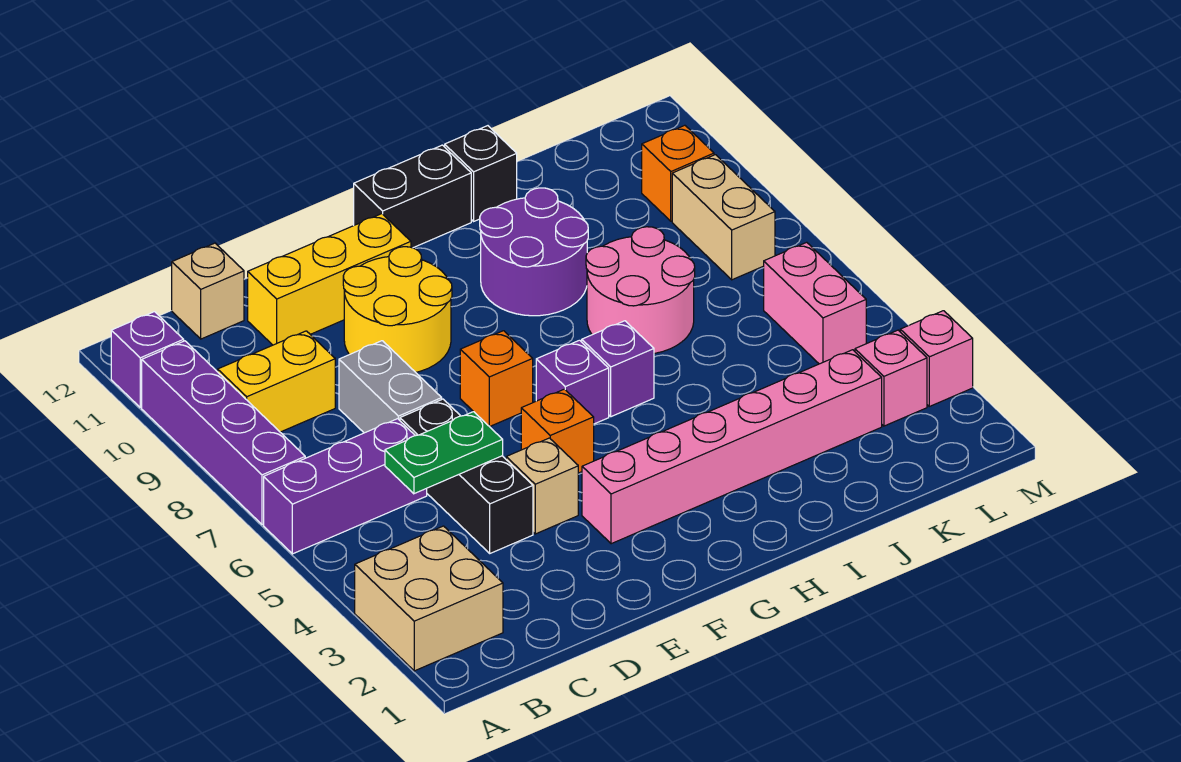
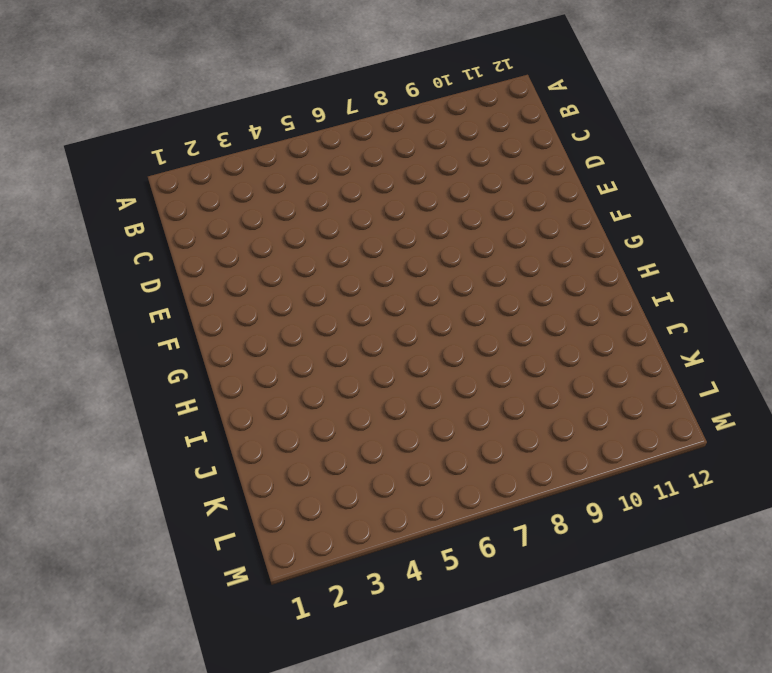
none -> tan brick A2:B3 level 1
none -> purple brick A6:C6 level 1
none -> purple brick A7:A10 level 1

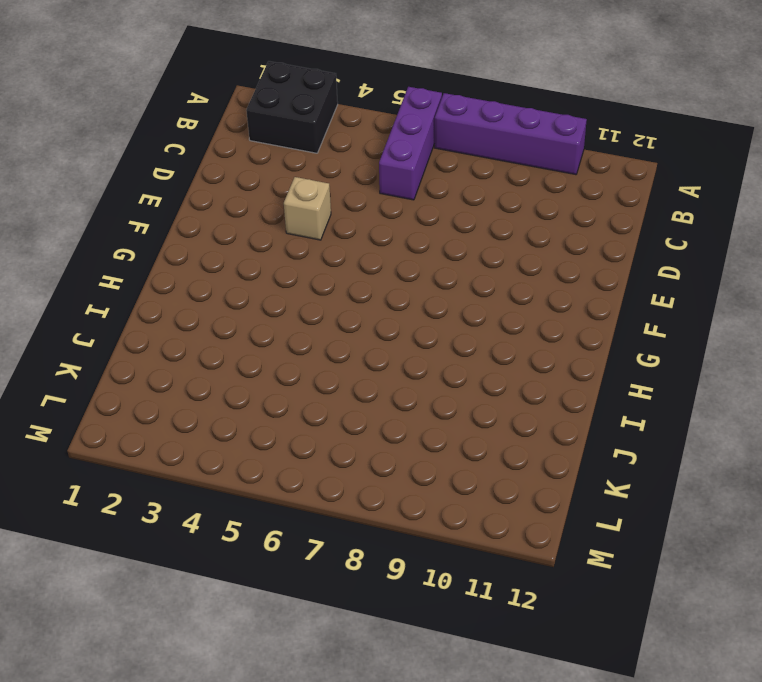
black brick A2:B3 level 1 -> tan brick A2:B3 level 1
none -> purple brick A11 level 1
none -> yellow brick B9:C9 level 1
none -> tan brick C12 level 1

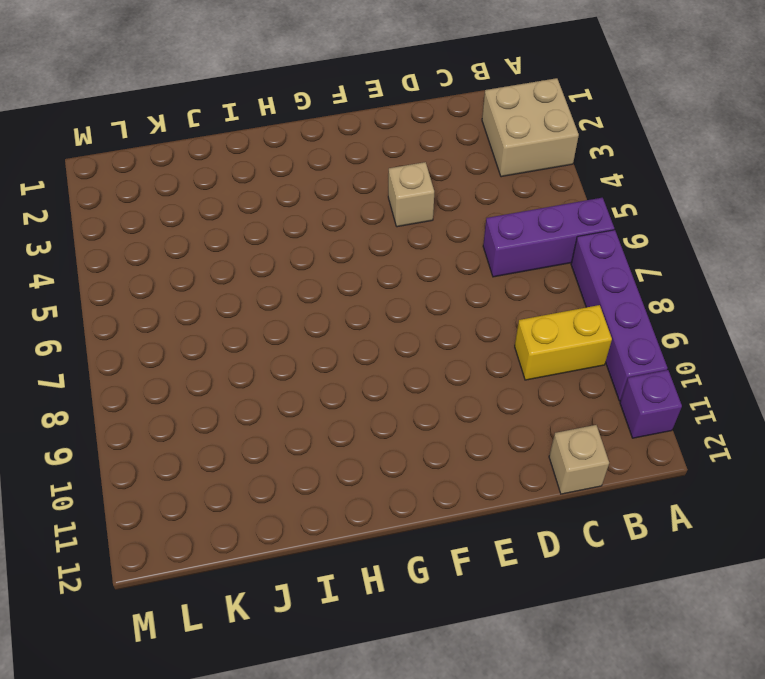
none -> black brick D4:D6 level 1
none -> grey brick D7:D8 level 1
none -> yellow brick D11:F11 level 1

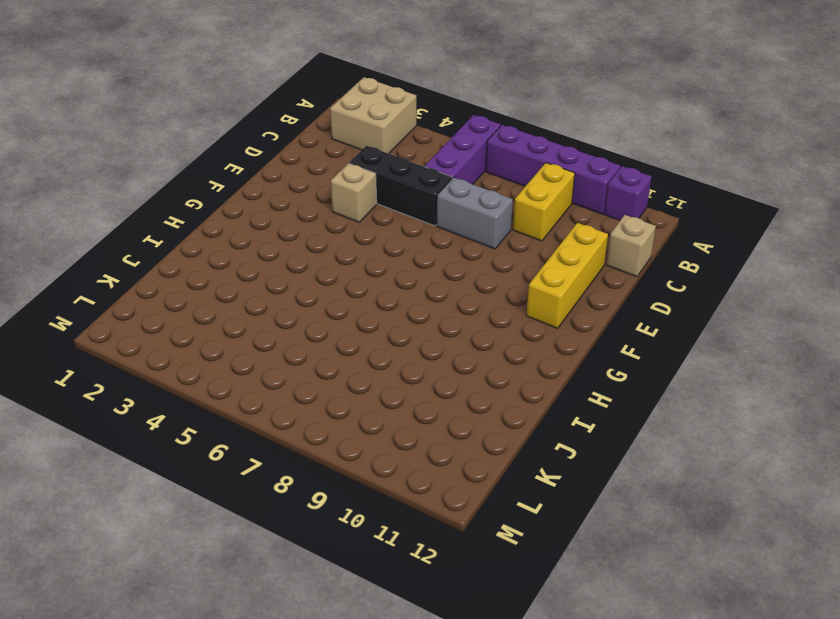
none -> yellow round brick E9:F10 level 1
none -> pink brick F3:K3 level 1
none -> orange brick F5 level 1

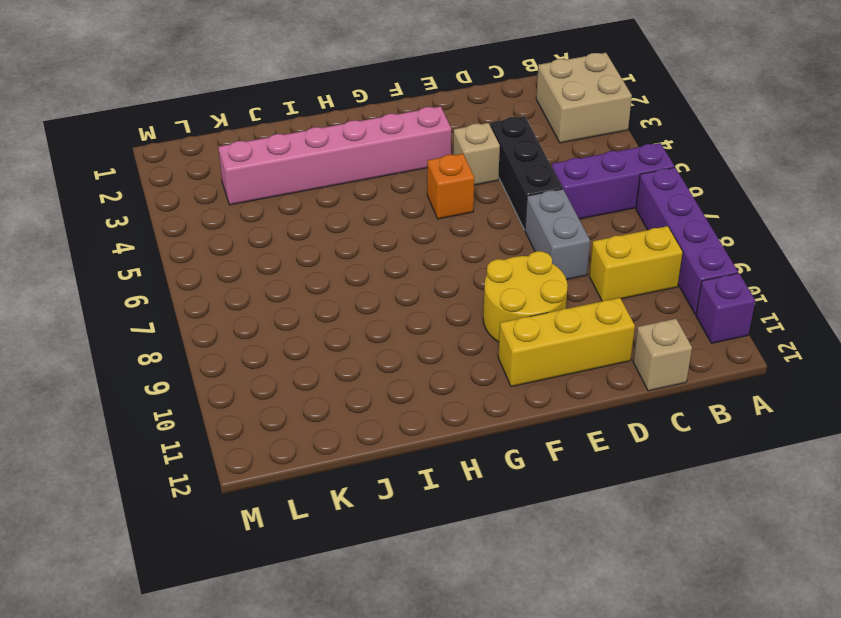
none -> orange brick F7 level 1
none -> purple brick G6 level 1
none -> black brick G12:H12 level 1

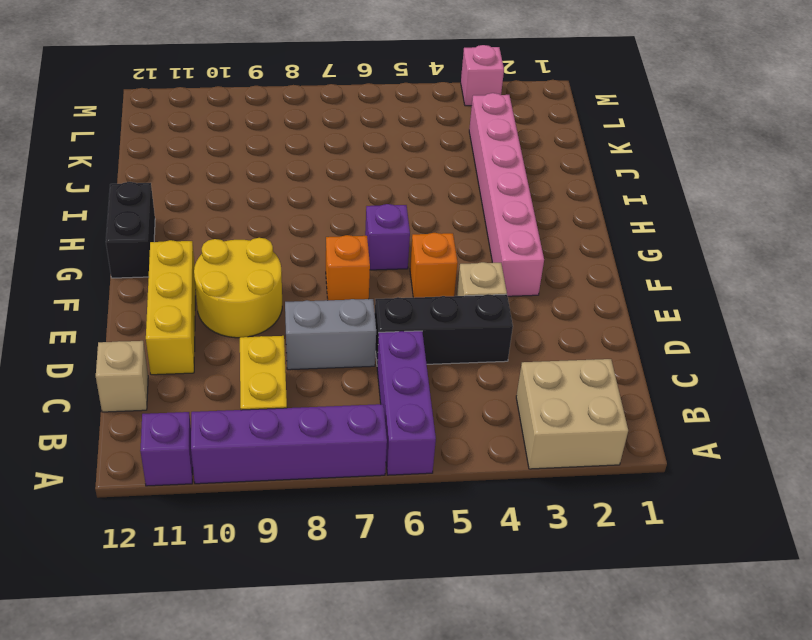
none -> purple brick H6 level 1
none -> purple round brick H9:I10 level 1
none -> pink round brick I7:J8 level 1

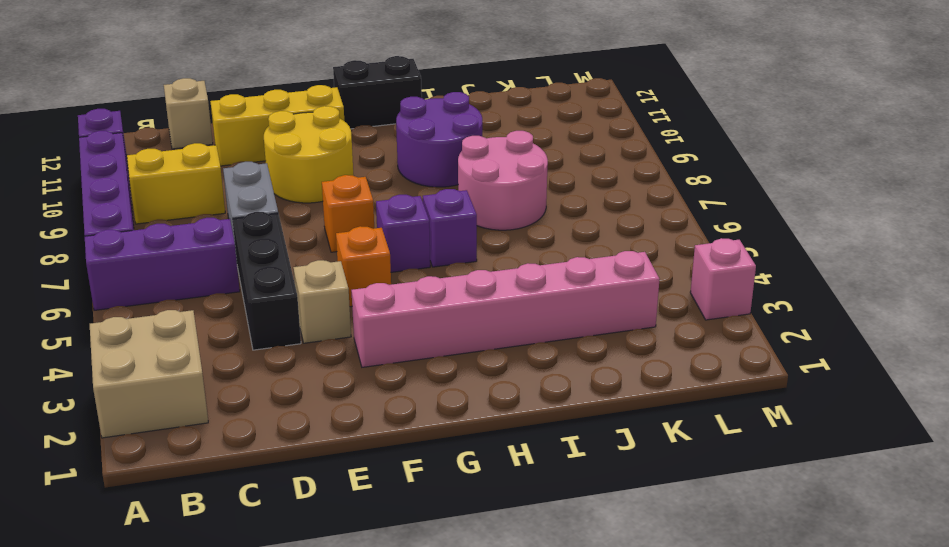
none -> black brick I12 level 1
none -> pink brick L3 level 1
none -> pink brick L5:L6 level 1

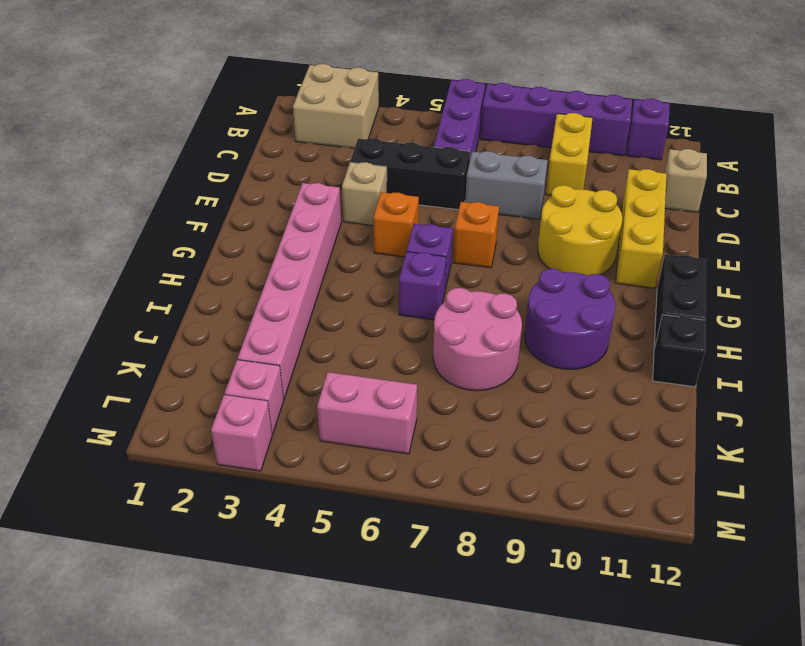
none -> tan brick L8:L9 level 1
none -> orange brick L10 level 1
none -> green plate C5:D5 level 2

